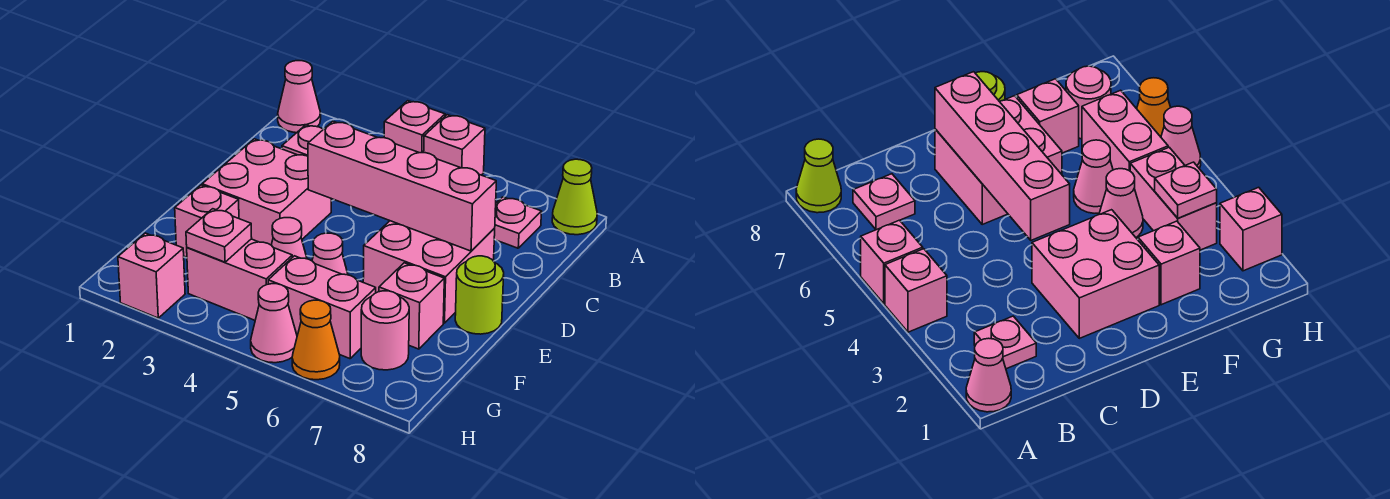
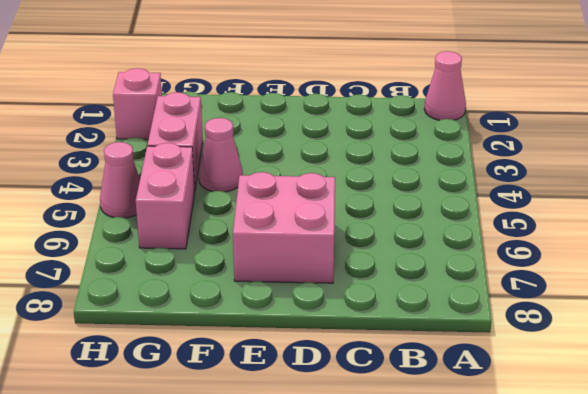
none -> pink brick A4 level 1
none -> pink brick A5 level 1
none -> lime cone A8 level 1

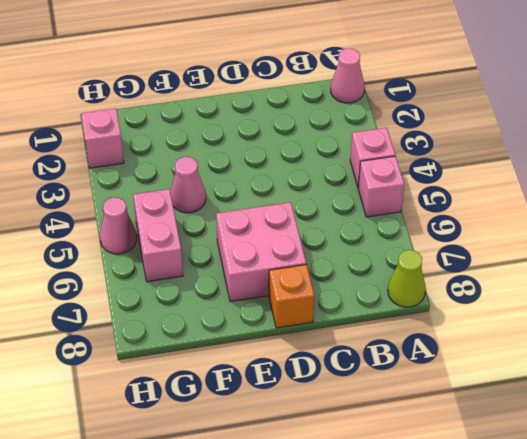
orange brick D8 level 1 -> none
none -> pink plate B2 level 1
none -> pink plate B7 level 1
none -> pink brick D2:E3 level 1

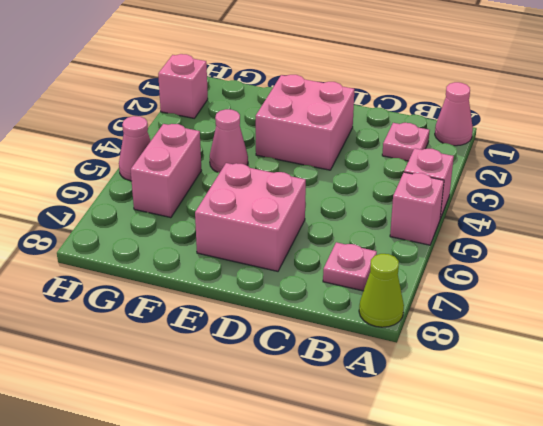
none -> lime round brick E8 level 1
none -> pink brick F2 level 1
none -> pink cone F5 level 1

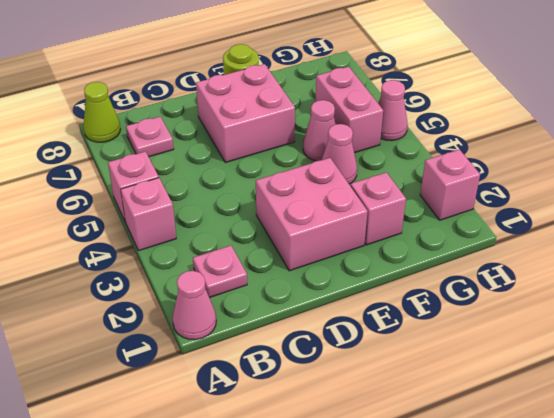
none -> pink brick F7 level 1
none -> pink brick G3:G4 level 1
none -> pink round brick G7 level 1

